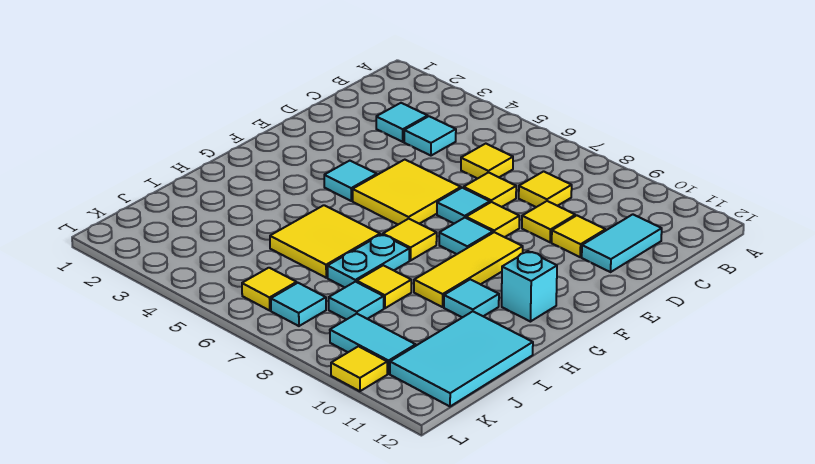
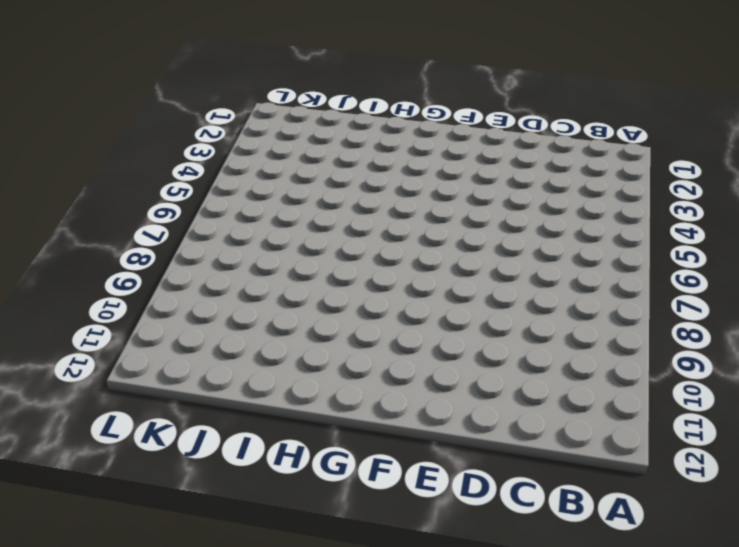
none -> cyan tile C3 level 1
none -> cyan tile C4 level 1
none -> yellow tile C6 level 1

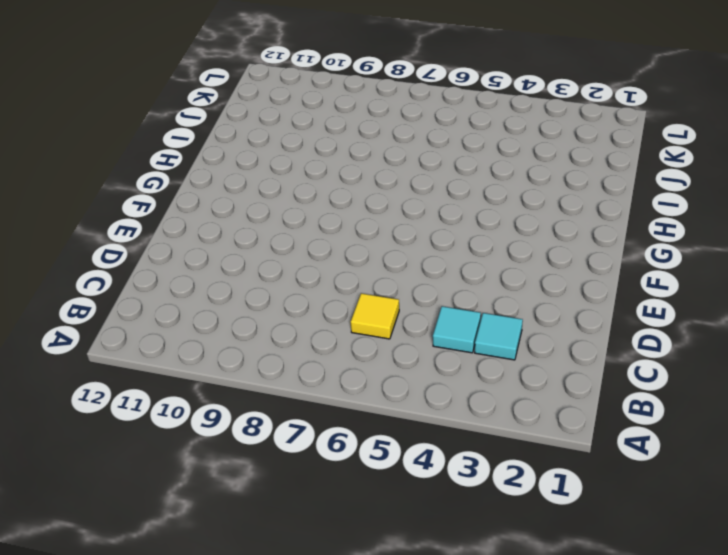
none -> yellow tile C8 level 1
none -> cyan tile C11:D11 level 1
none -> yellow tile D7 level 1

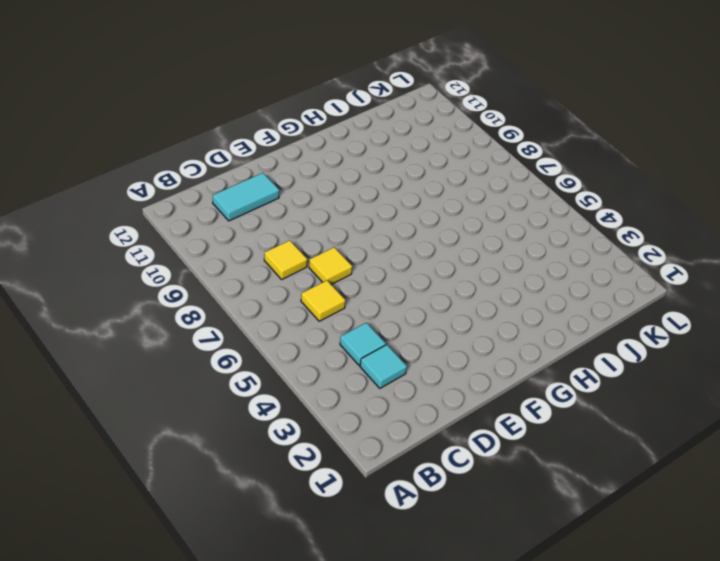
none -> yellow tile D9 level 1
none -> yellow tile D10 level 1
none -> yellow tile E5:F6 level 1

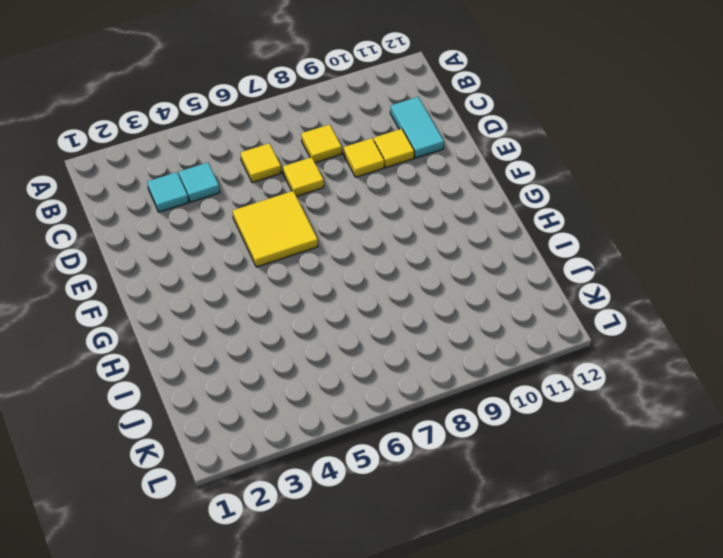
none -> cyan tile E7 level 1
none -> yellow tile E8 level 1
none -> cyan tile F4 level 1

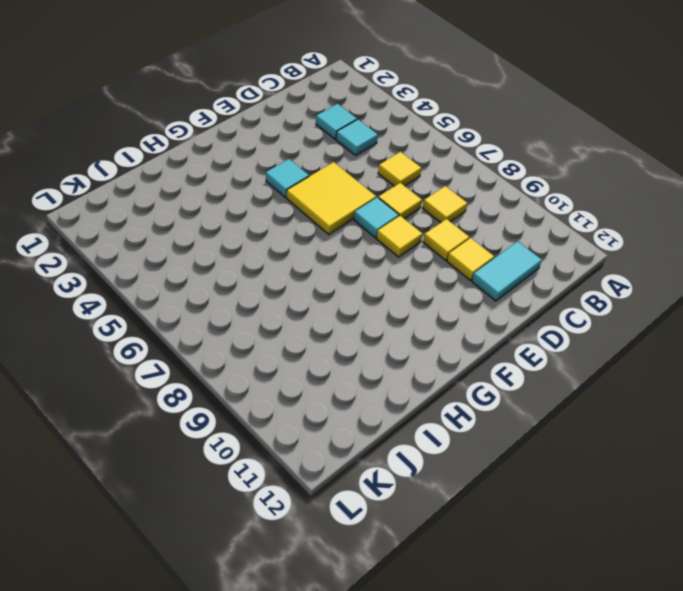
none -> cyan tile F8 level 1
none -> yellow tile F9:H9 level 1
none -> yellow tile G7 level 1

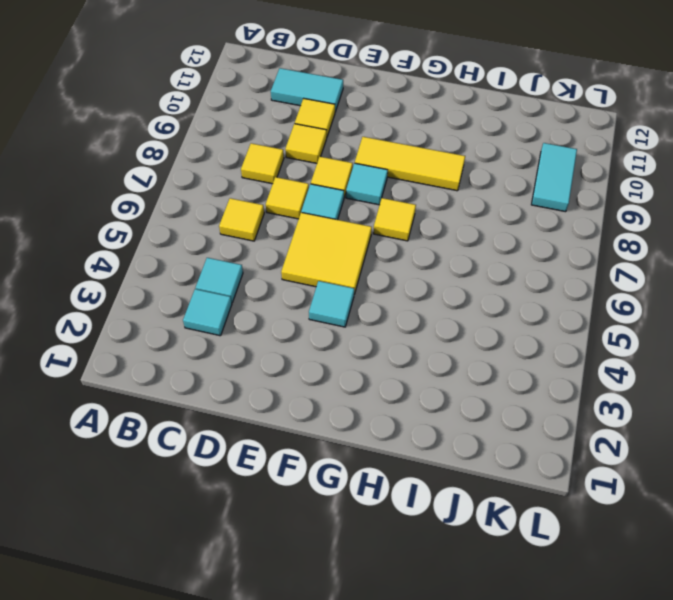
none -> cyan brick G11 level 1
none -> yellow tile H5:I6 level 1
none -> cyan plate H7:I7 level 1

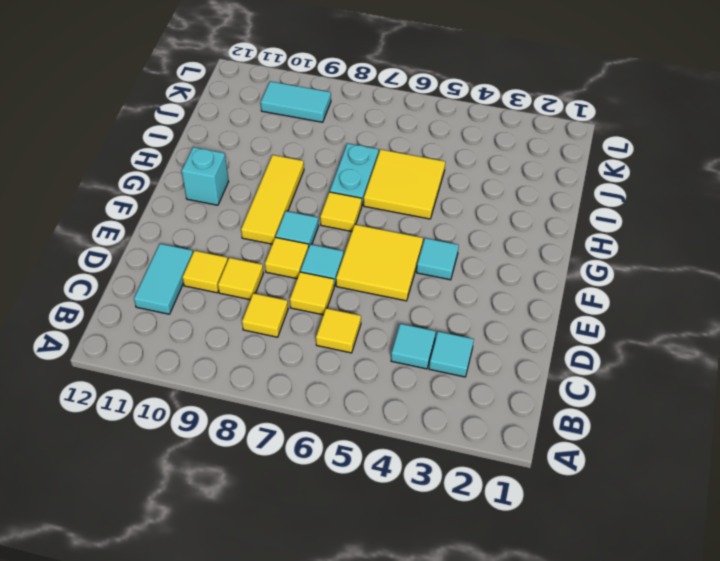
none -> cyan tile H10 level 1
none -> yellow tile I8 level 1
none -> cyan tile I11:K12 level 1

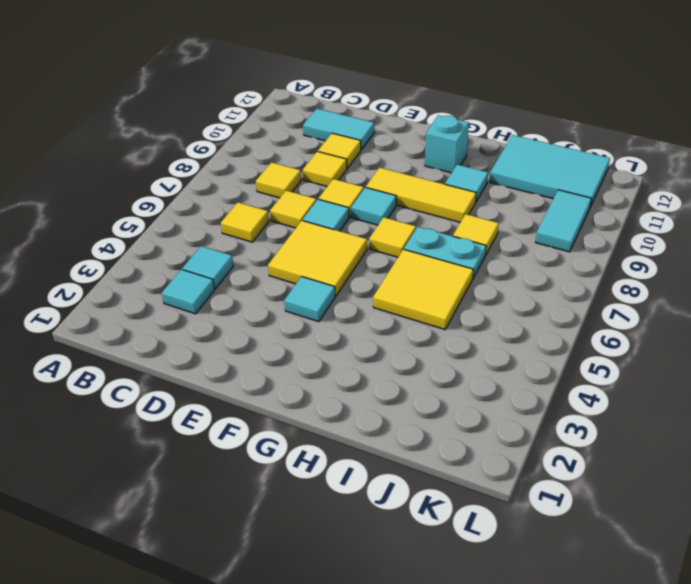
none -> cyan tile J8 level 1
none -> yellow tile K6 level 1
none -> cyan tile K7 level 1

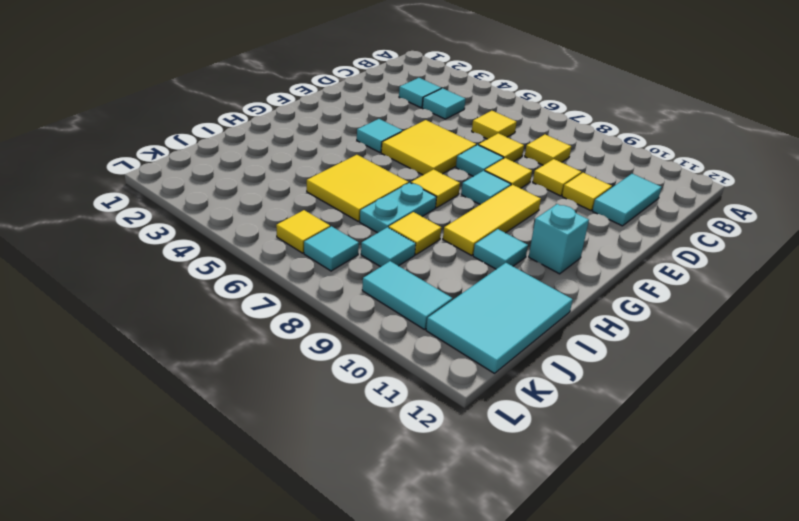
none -> yellow tile L10 level 1

